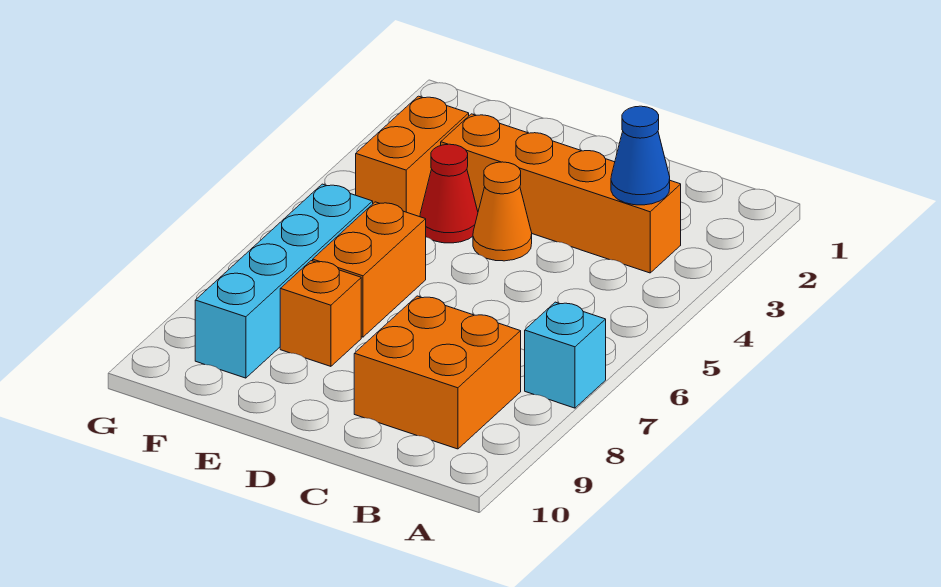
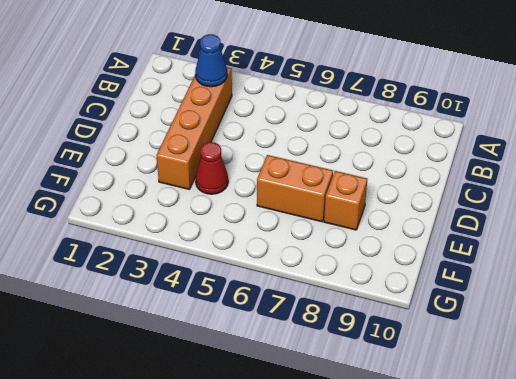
none -> cyan brick A7 level 1
none -> orange brick B8:C9 level 1

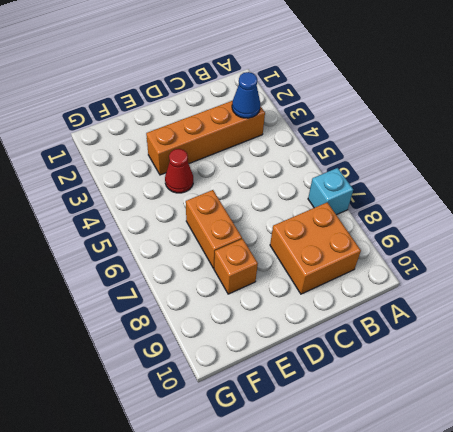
none -> orange cone D4 level 1
none -> orange brick F3:F4 level 1

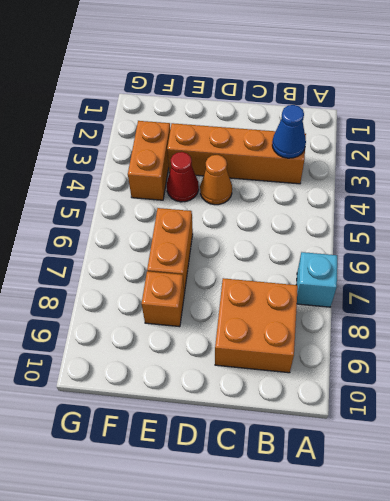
none -> cyan brick F6:F9 level 1

